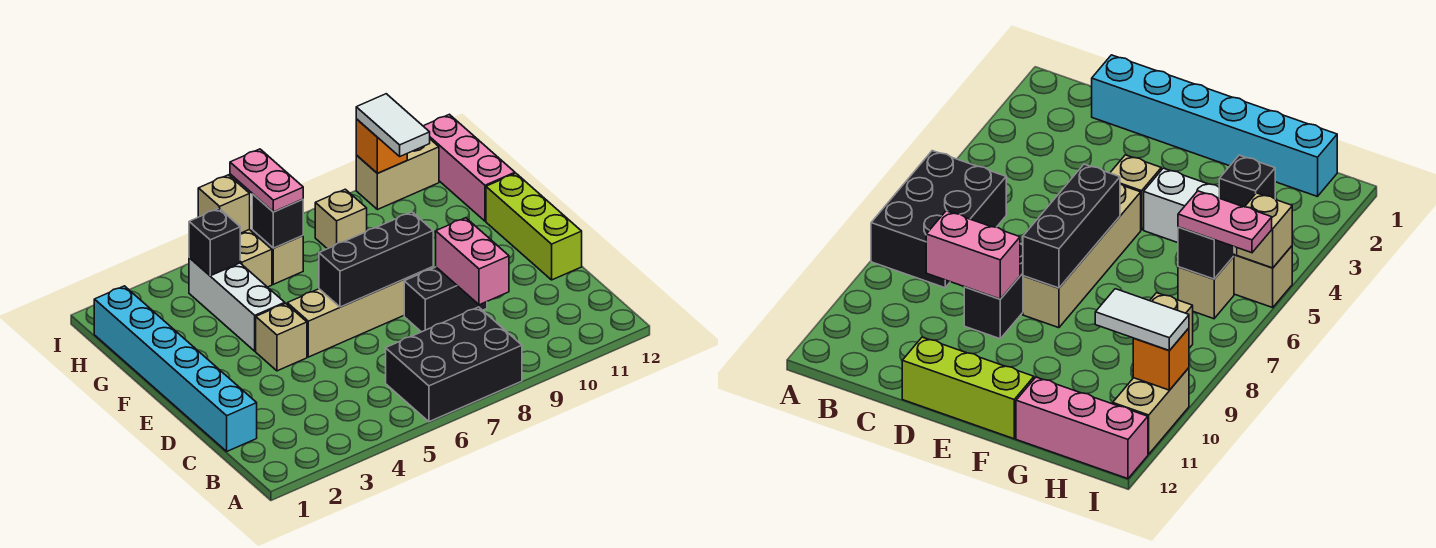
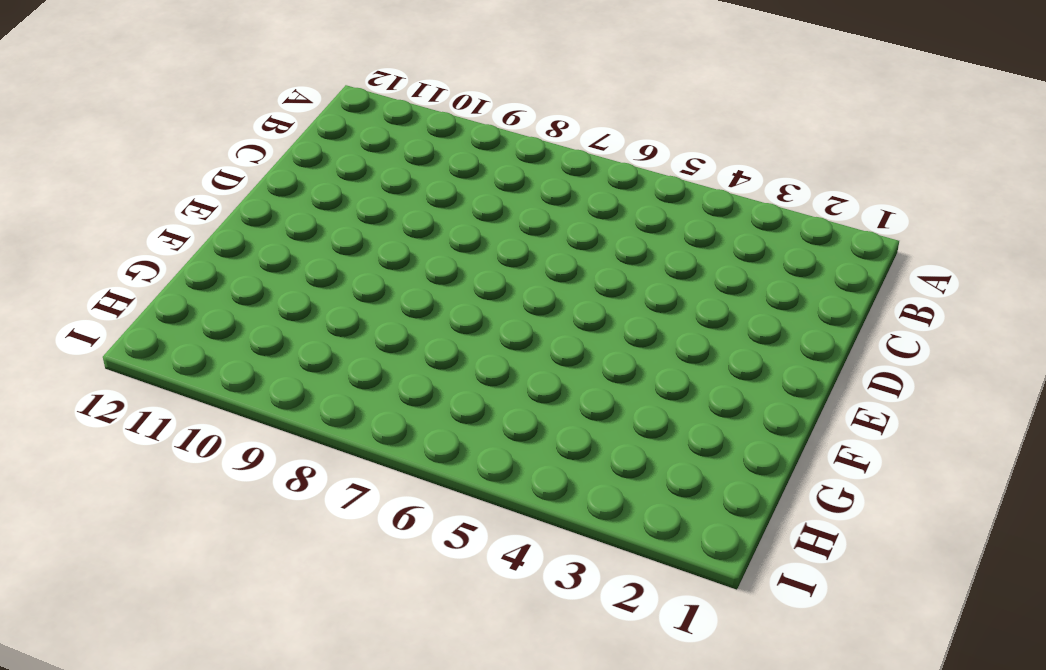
none -> black brick A6:B8 level 1
none -> cyan brick C1:H1 level 1
none -> black brick D8:D9 level 1

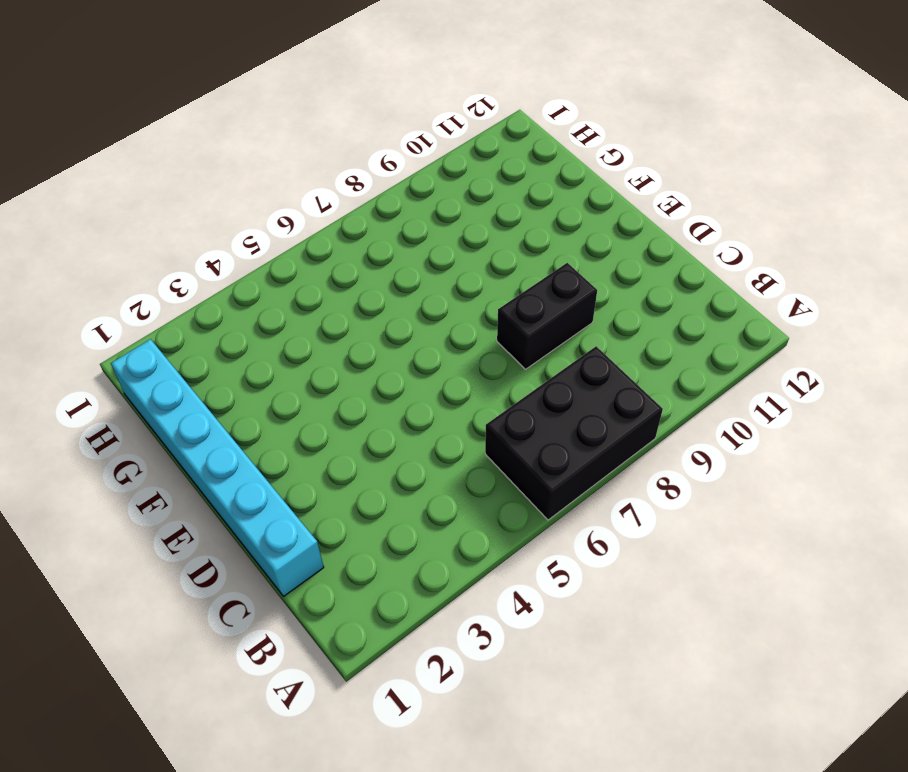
none -> lime brick D12:F12 level 1
none -> tan brick E4 level 1
none -> tan brick E5:E8 level 1

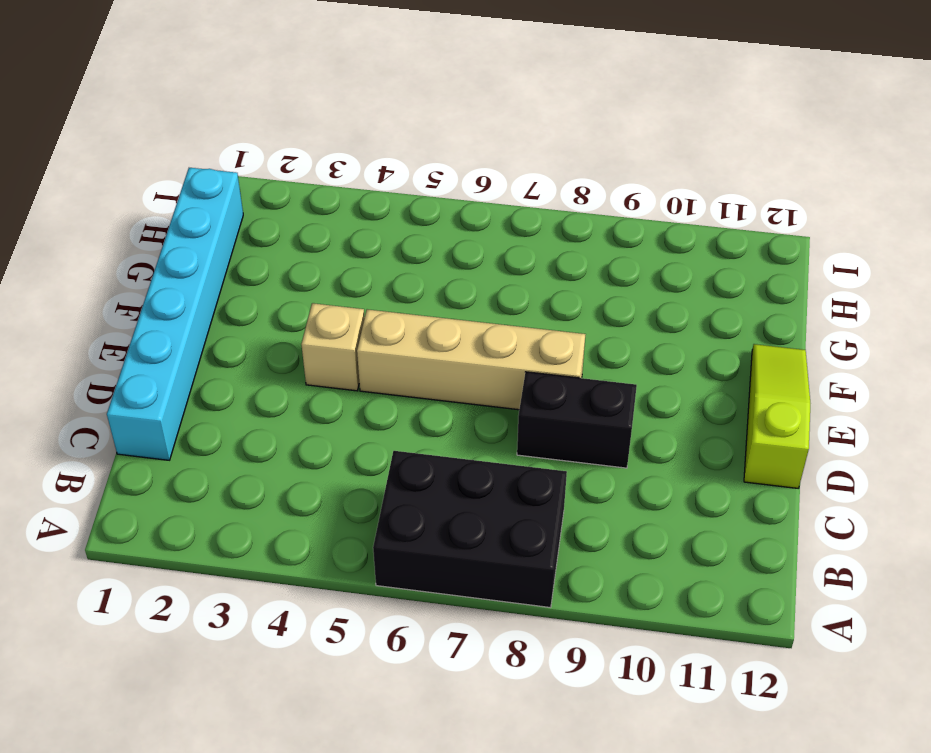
lime slope D12:F12 level 1 top D -> lime brick D12:F12 level 1
none -> white brick F4:H4 level 1
none -> pink brick G12:I12 level 1
none -> tan brick H5:I5 level 1

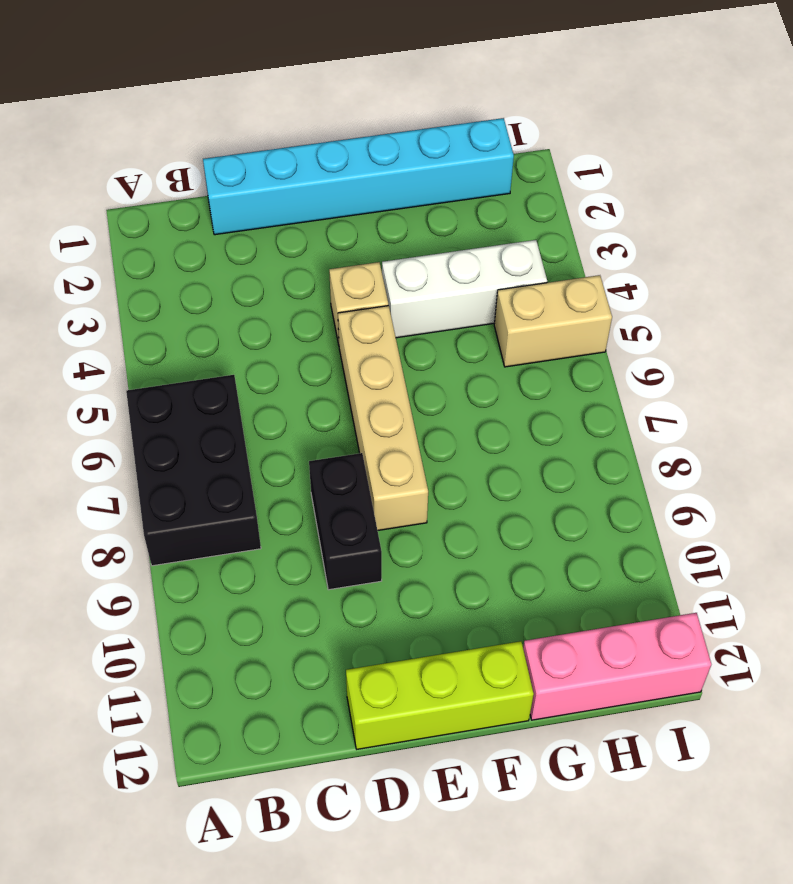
none -> tan brick H6 level 1
none -> tan brick H8 level 1
none -> tan brick I10:I11 level 1

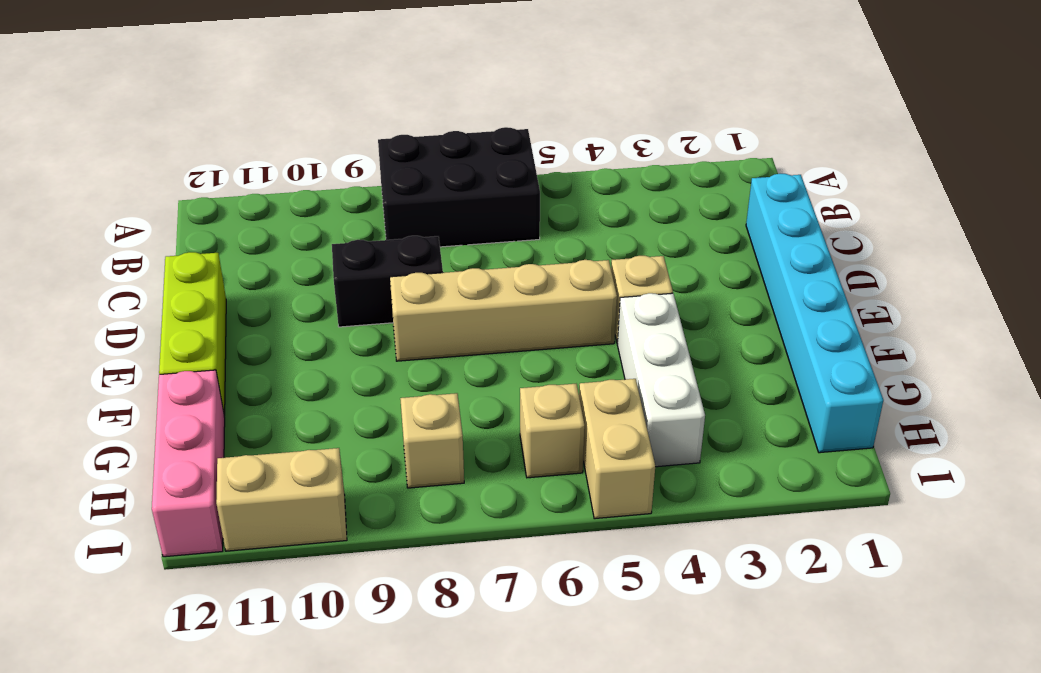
none -> pink brick C9:D9 level 2
none -> black brick E6:E8 level 2
none -> black brick H4 level 2

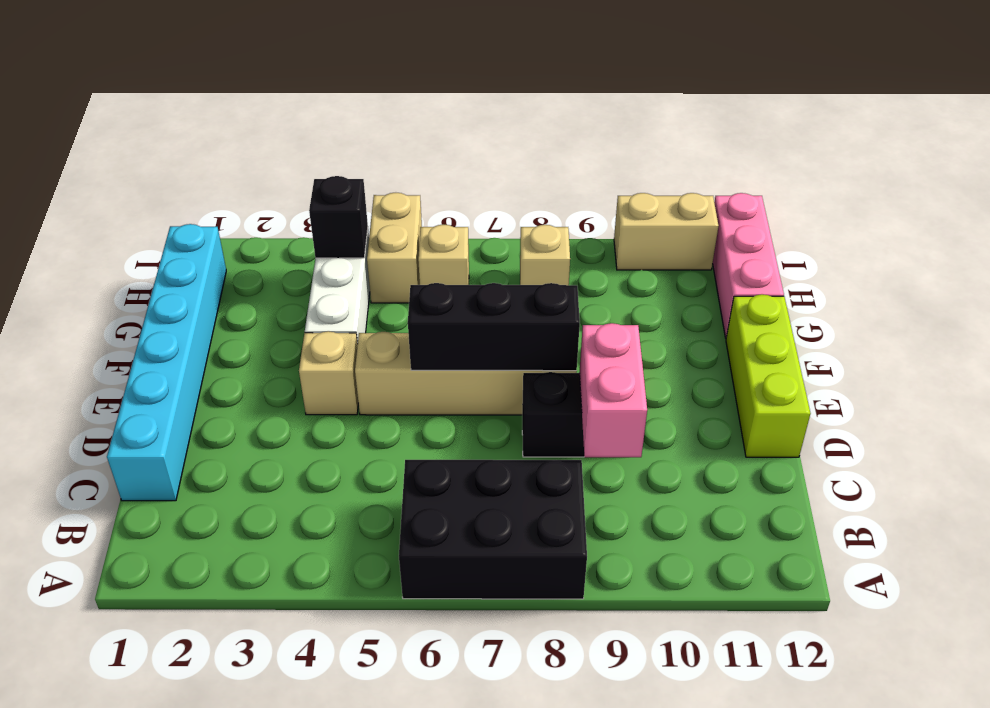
none -> black brick H6 level 2
none -> tan brick I5 level 2
none -> orange brick I10 level 2

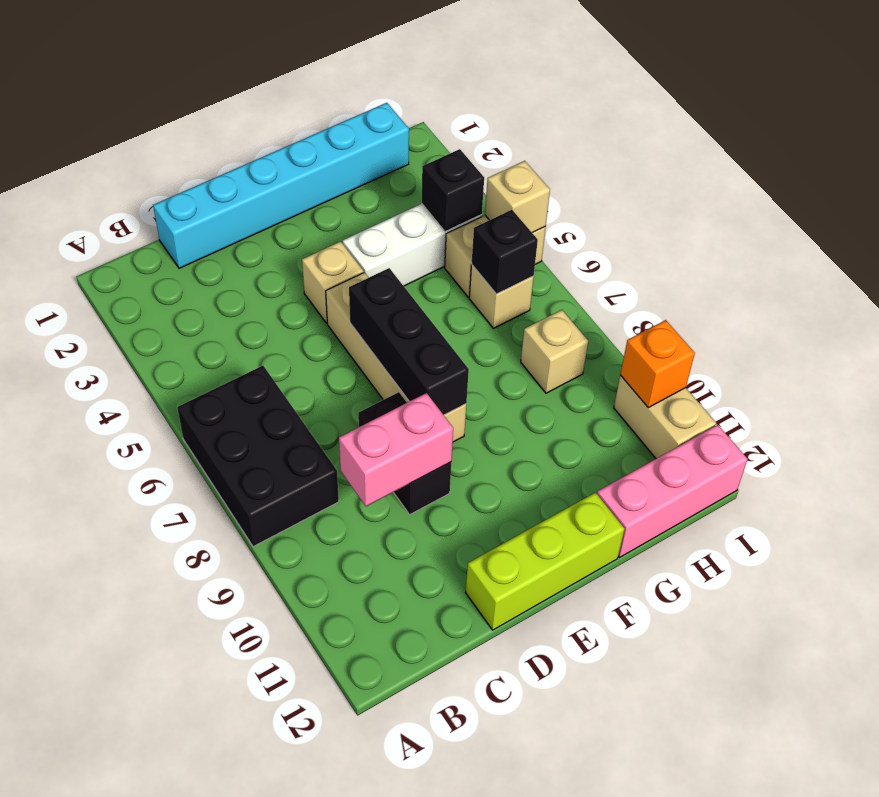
none -> pink plate H6:I6 level 3
none -> white tile H10:I10 level 3

